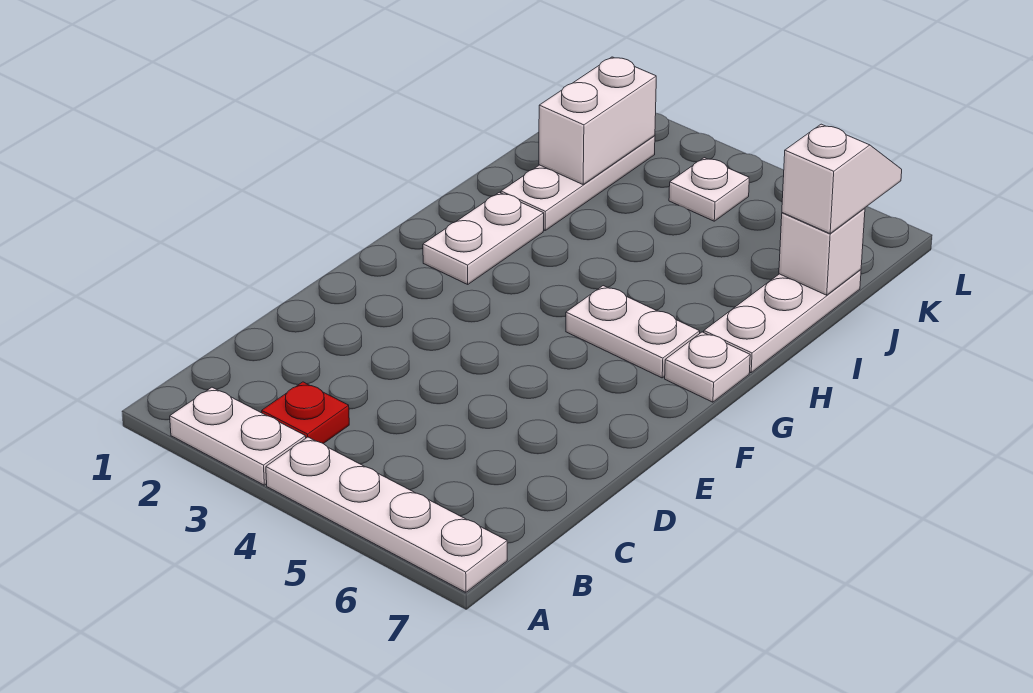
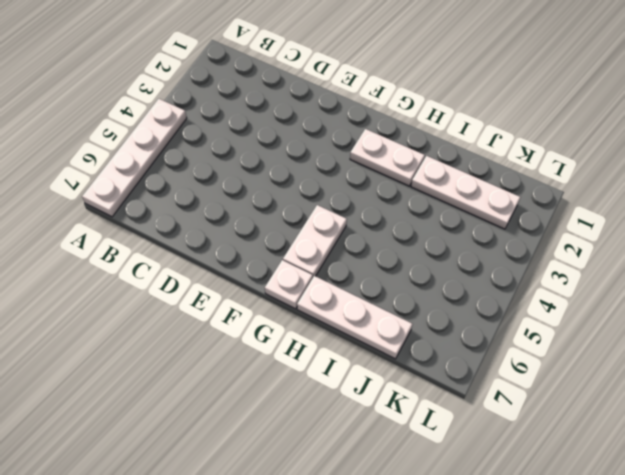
none -> white plate A2:A3 level 1
none -> red plate B3 level 1
none -> white plate K4 level 1

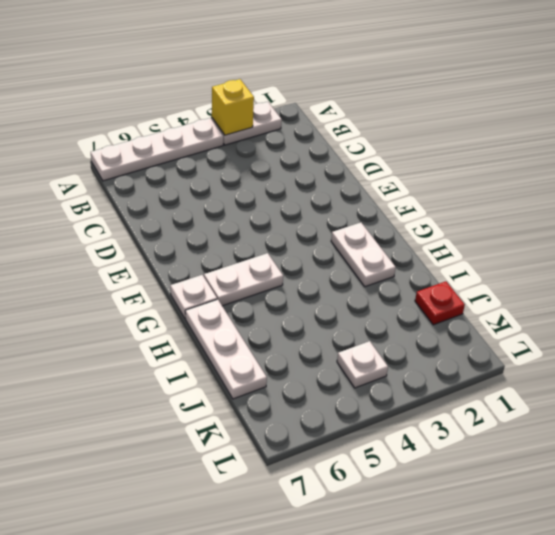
yellow brick A3 level 2 -> none
red plate J1 level 1 -> red plate B3 level 1
none -> white plate I2:K2 level 1
none -> white brick J2:K2 level 2
none -> white brick J7 level 2

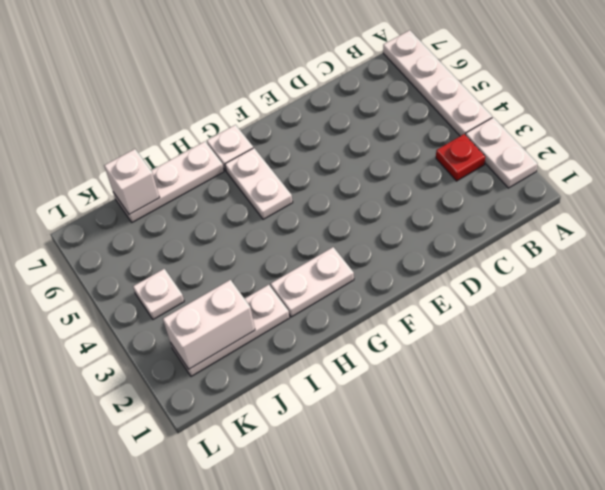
none -> white slope J7:K7 level 3 top J

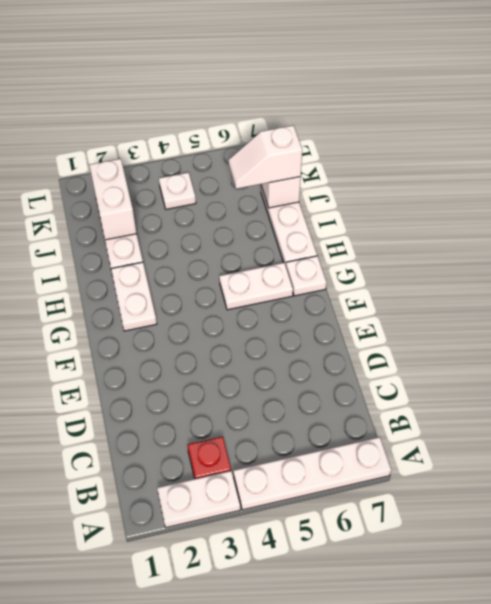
white slope J6:J7 level 3 top 7 -> white slope J7:K7 level 3 top J

